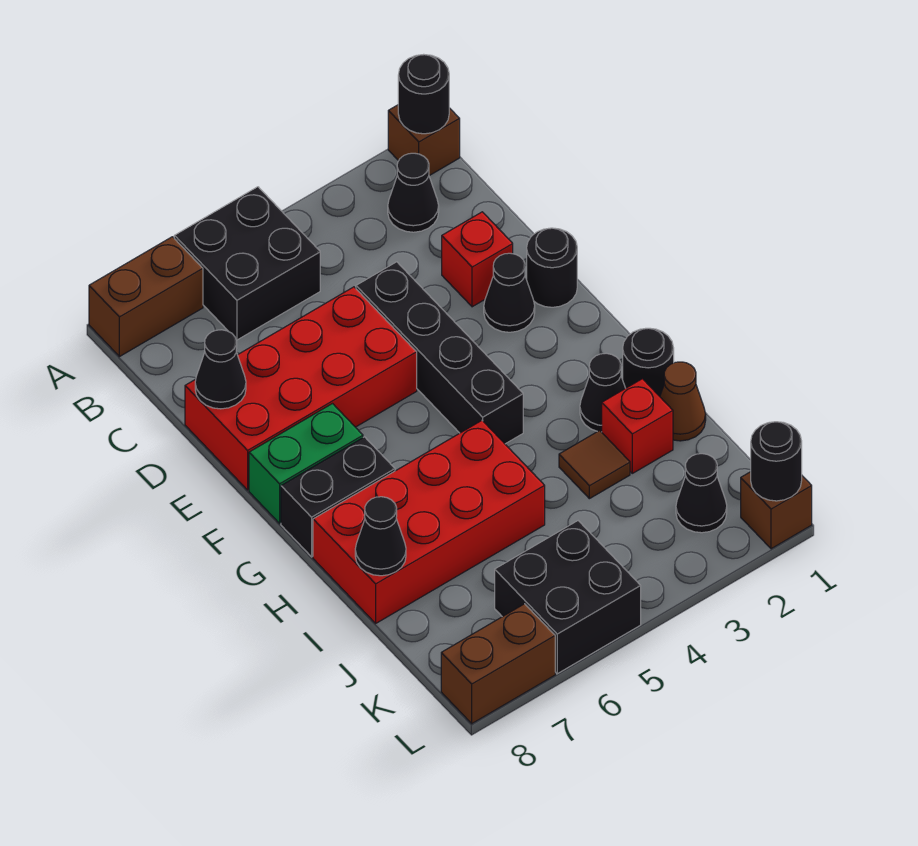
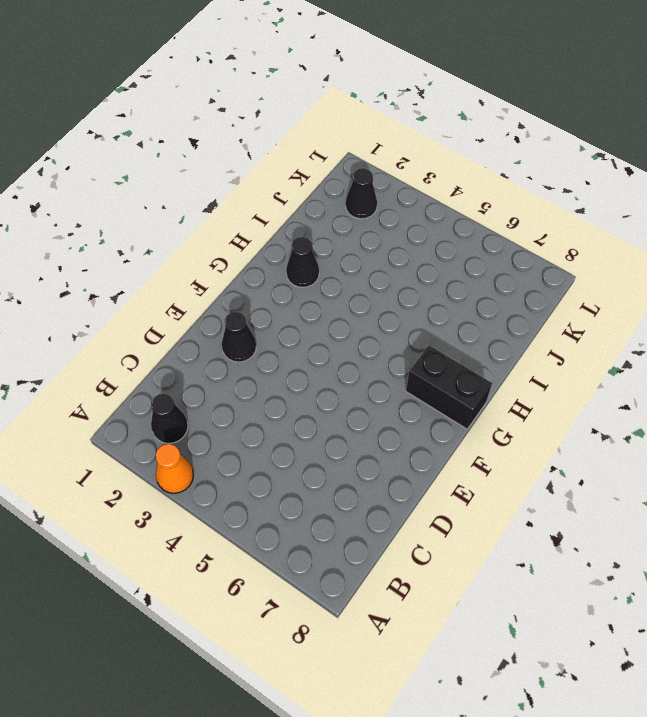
orange cone A3 level 1 -> none
none -> brown brick A1 level 1
none -> black brick A5:B6 level 1
none -> brown brick A7:A8 level 1

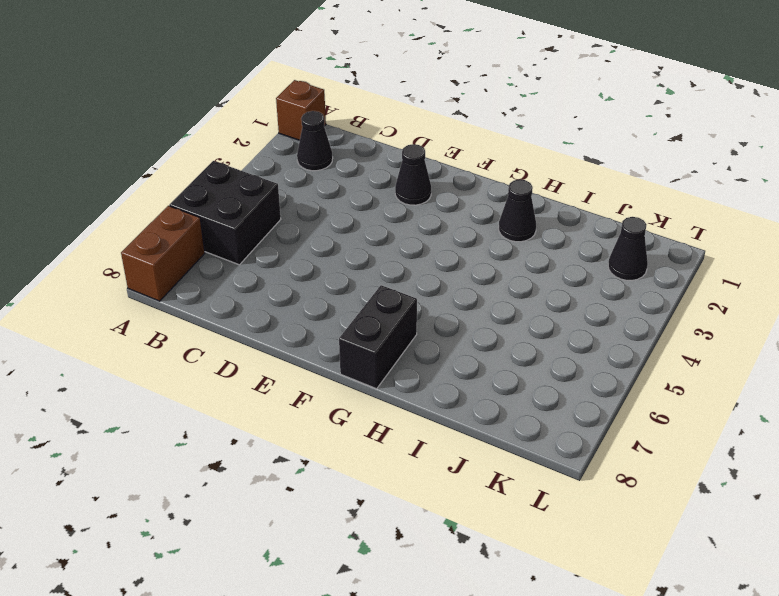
none -> red brick D2 level 1
none -> black brick D4:G4 level 1
none -> red brick D5:E8 level 1

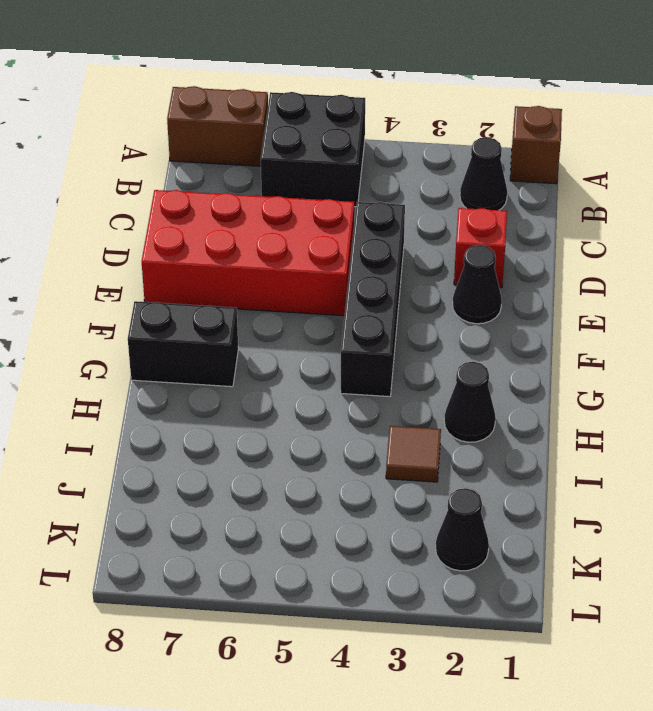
none -> black round brick E1 level 1
none -> green brick F7:F8 level 1
none -> black round brick H1 level 1

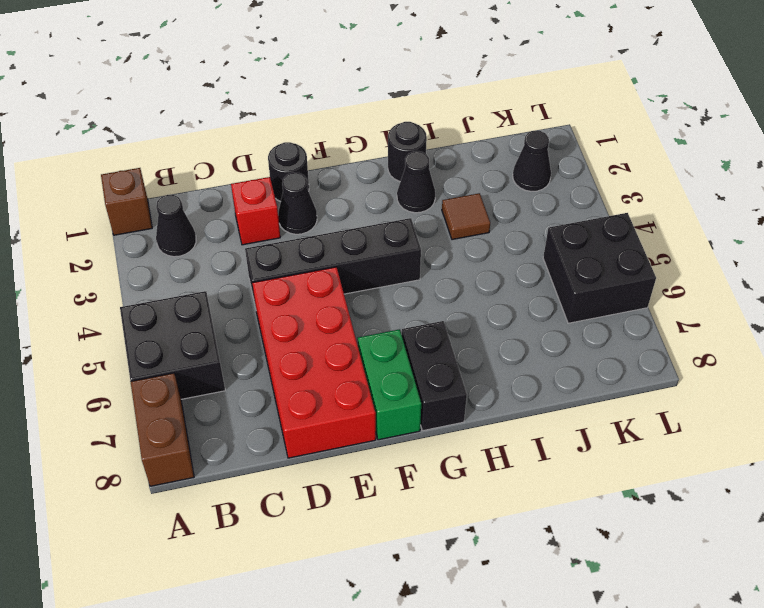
none -> red brick H5:I8 level 1
none -> brown cone I1 level 1
none -> red brick I2 level 1

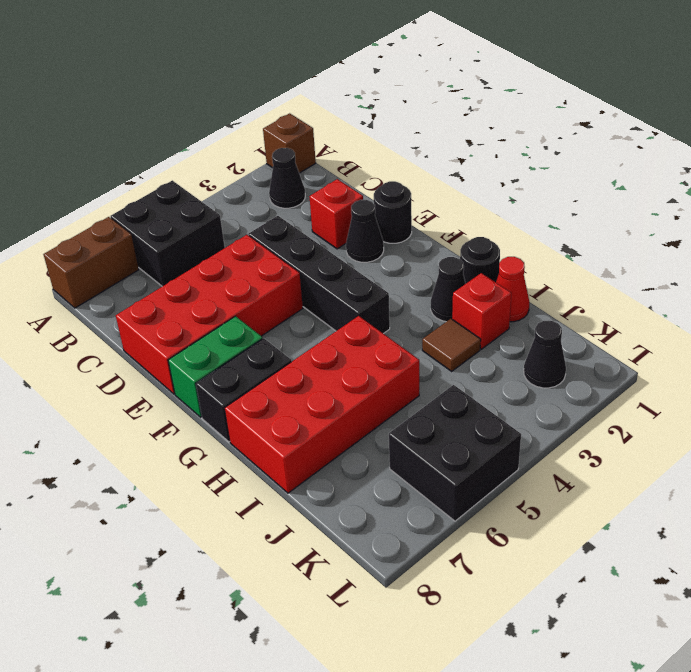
red cone I1 level 1 -> brown cone I1 level 1
none -> brown brick L1 level 1
none -> brown brick L7:L8 level 1
none -> black round brick A1 level 2

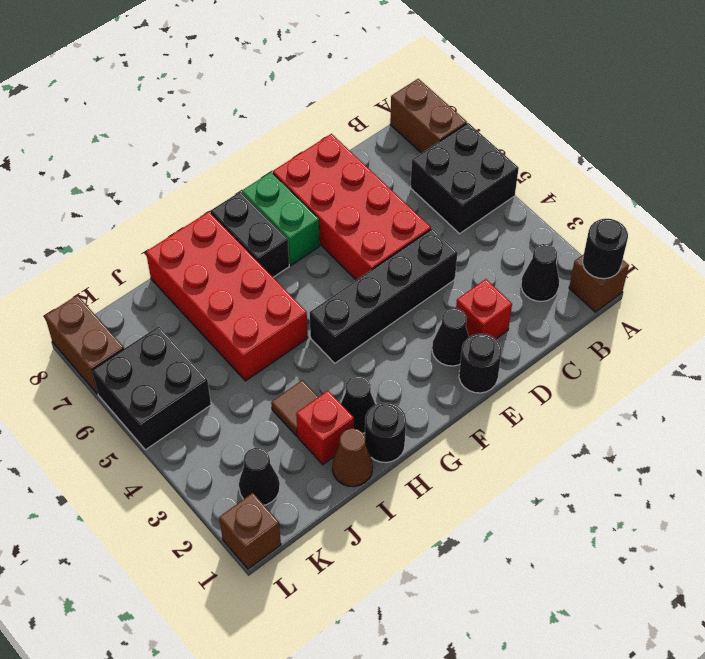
none -> black cone D8 level 2
none -> black cone I8 level 2
none -> black round brick L1 level 2

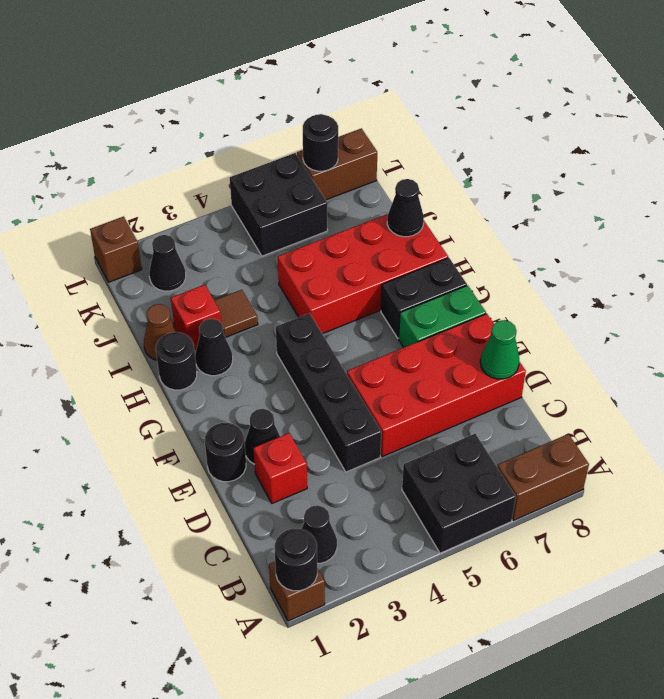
green cone D8 level 2 -> black cone D8 level 2
black round brick L7 level 2 -> black round brick L1 level 2

